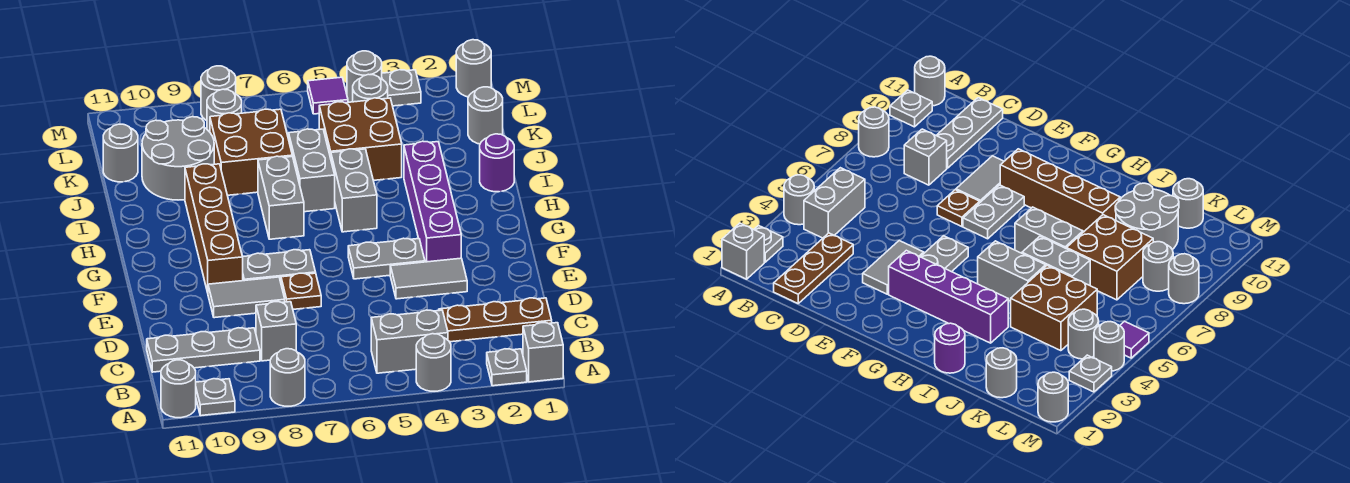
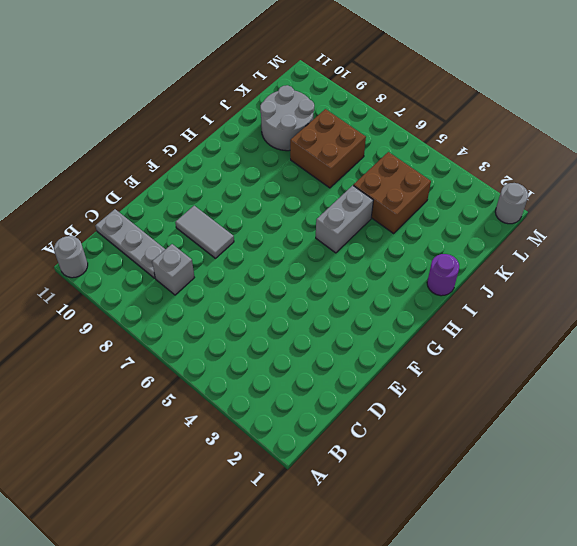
none -> grey brick A1 level 1
none -> grey plate A2 level 1
none -> grey round brick A4 level 1
none -> grey round brick A8 level 1

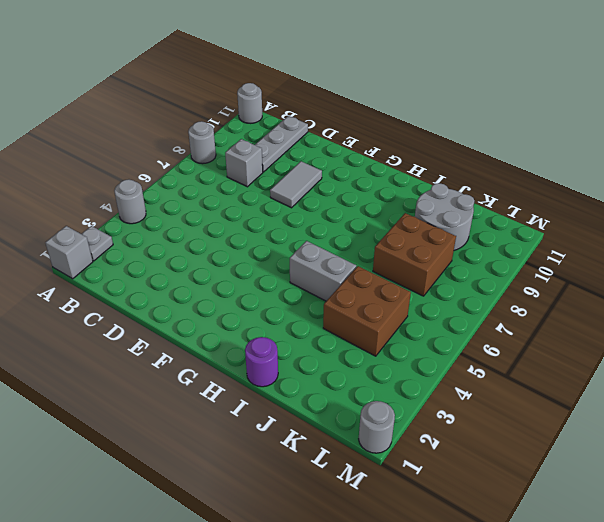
none -> grey plate A10 level 1
none -> grey brick B4:B5 level 1
none -> brown plate C1:C3 level 1
none -> grey tile E3:E4 level 1

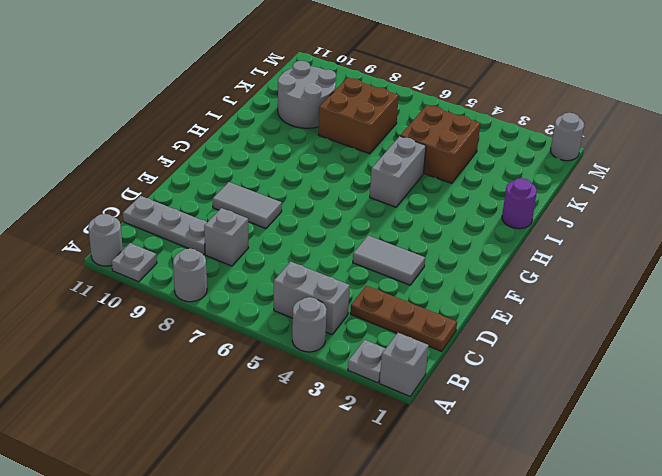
none -> brown plate E7 level 1
none -> purple brick F3:I3 level 1
none -> grey plate F4:F5 level 1
none -> grey plate F7:F8 level 1

